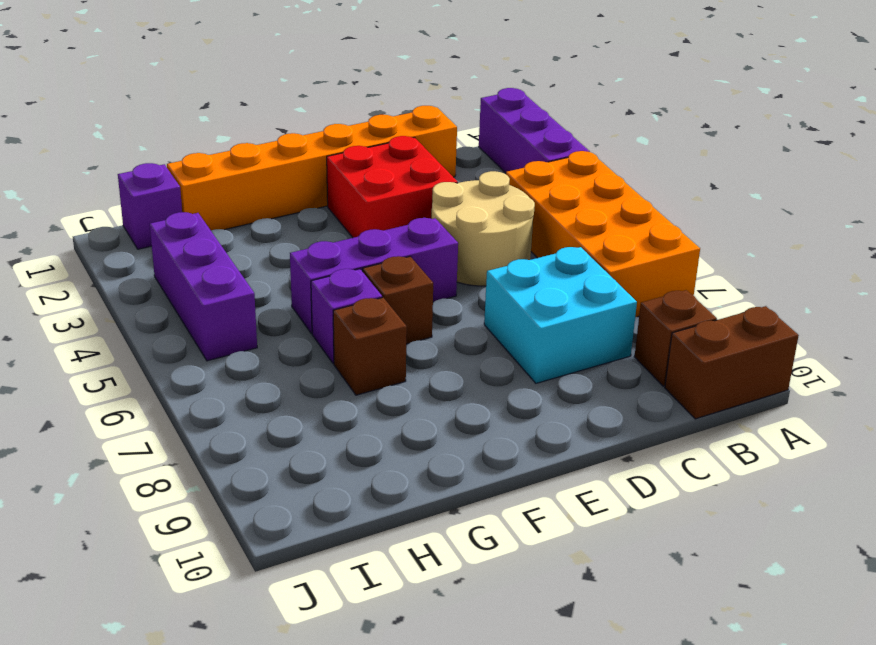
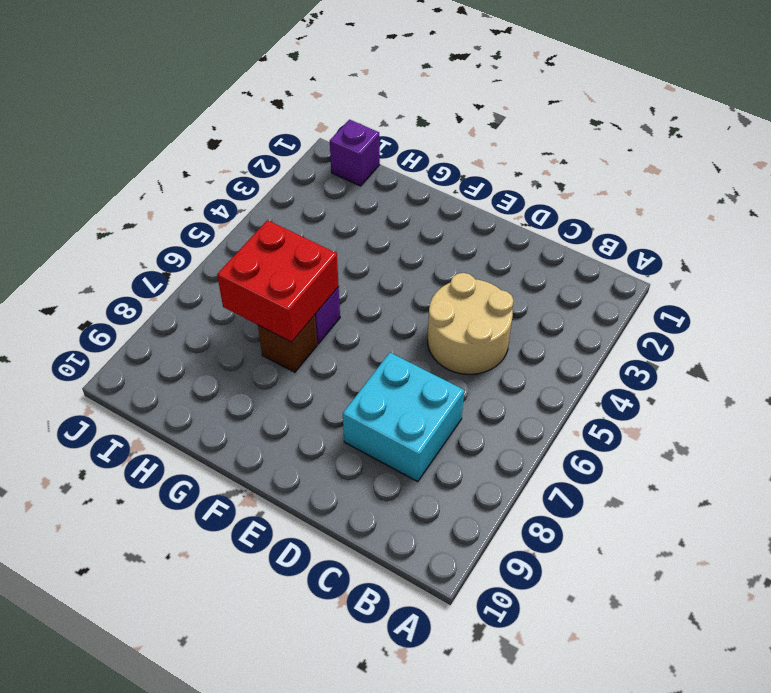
red brick G6:H7 level 2 -> red brick D2:E3 level 1
none -> purple brick A1:A3 level 1
none -> orange brick A4:B7 level 1
none -> brown brick A10:B10 level 1

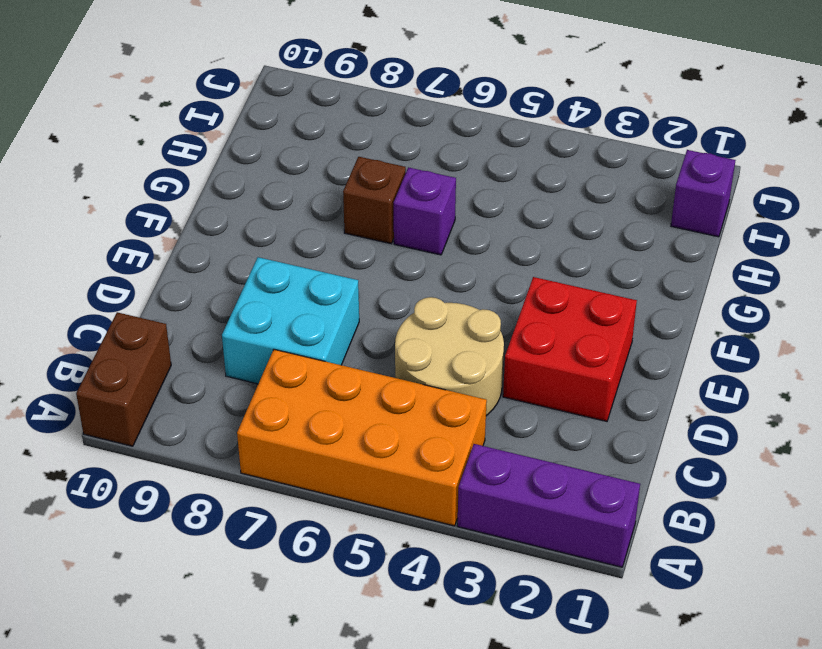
none -> brown brick B9 level 1
none -> orange brick C1:H1 level 1
none -> purple brick E5:G5 level 1

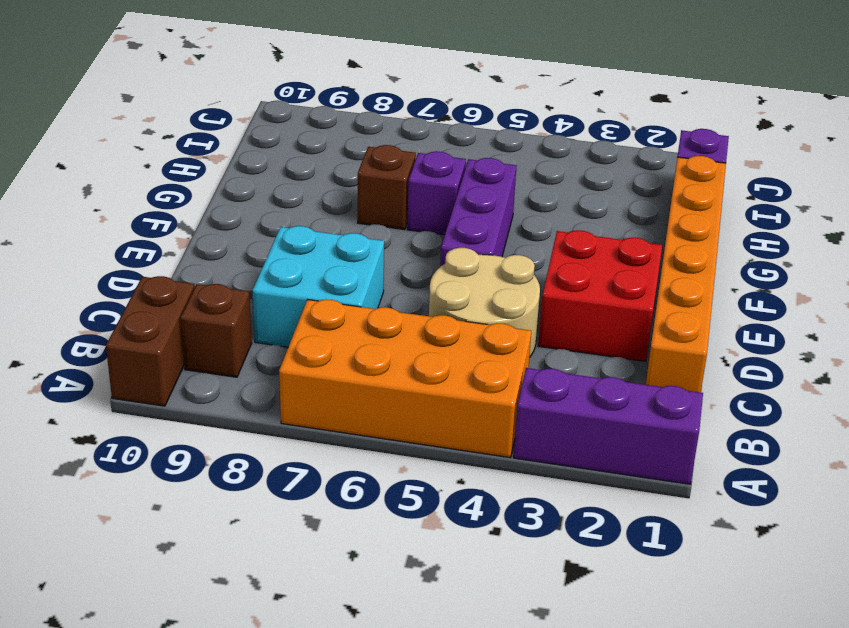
none -> brown brick F6 level 1
none -> purple brick I3:I5 level 1

